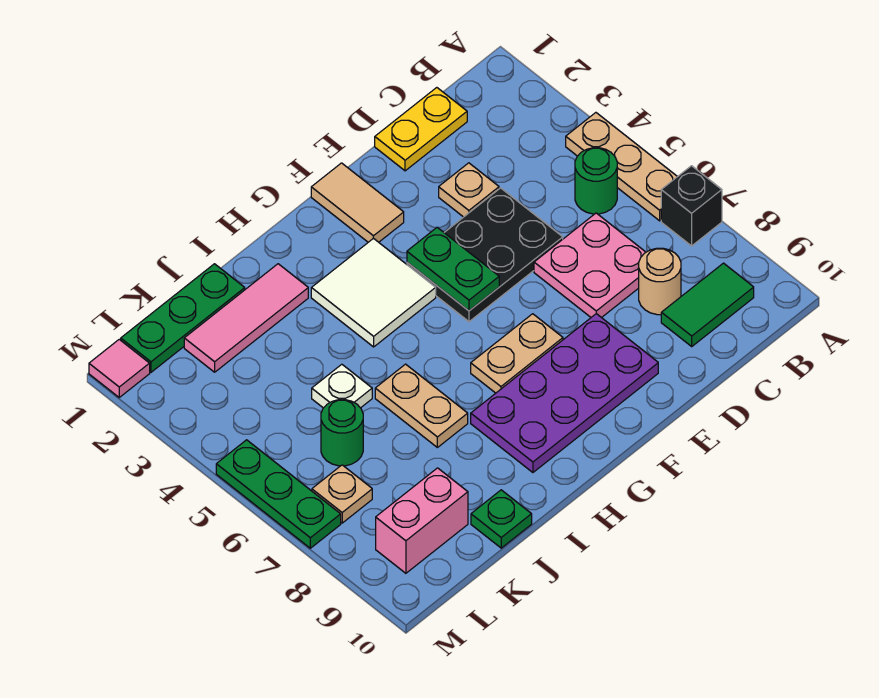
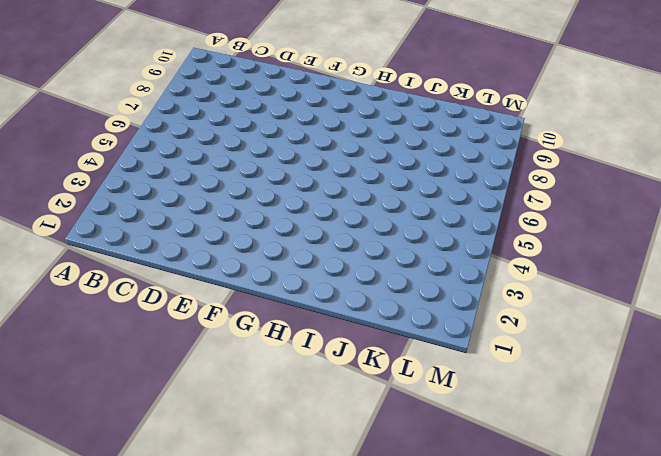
none -> tan plate A4:A6 level 1
none -> black brick A7 level 1
none -> green round brick B5 level 1

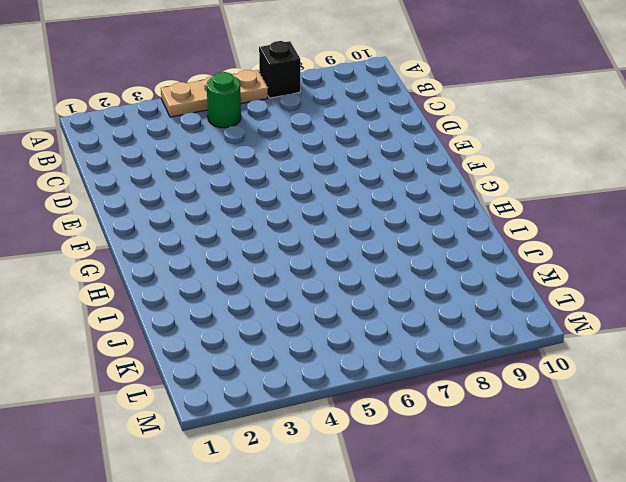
none -> green tile B9:C9 level 1
none -> yellow plate C1:D1 level 1
none -> pink plate C6:D7 level 1

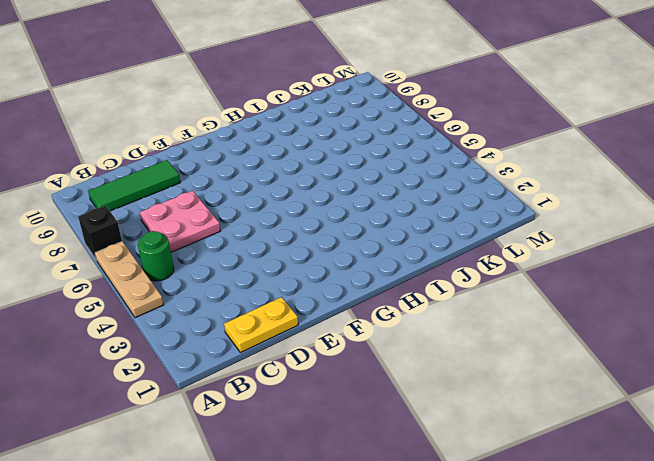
green tile B9:D9 level 1 -> green tile B9:C9 level 1
none -> tan round brick C8 level 1
none -> tan plate D3 level 1
none -> black plate D4:F5 level 1

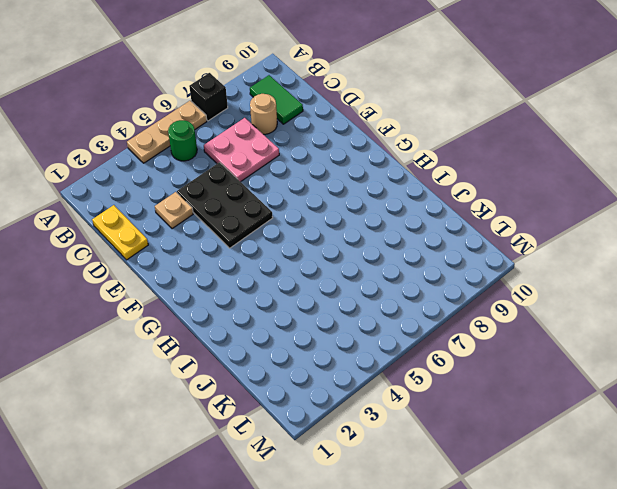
none -> purple plate E8:H9 level 1
none -> tan tile F1:F2 level 1
none -> tan plate F7:G7 level 1

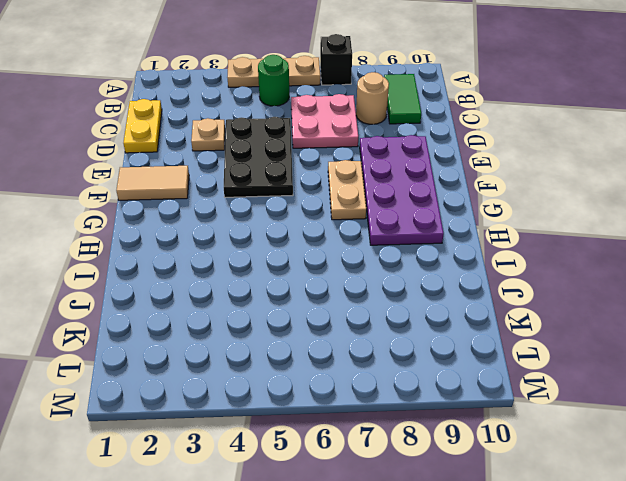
none -> white tile G3:H4 level 1
none -> pink tile I2:K2 level 1
none -> tan plate I6:I7 level 1

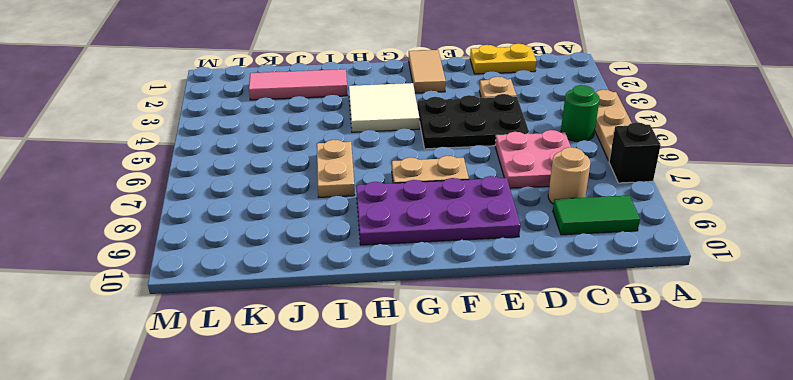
none -> green plate J1:L1 level 1
none -> white plate J5 level 1
none -> green plate J10 level 1

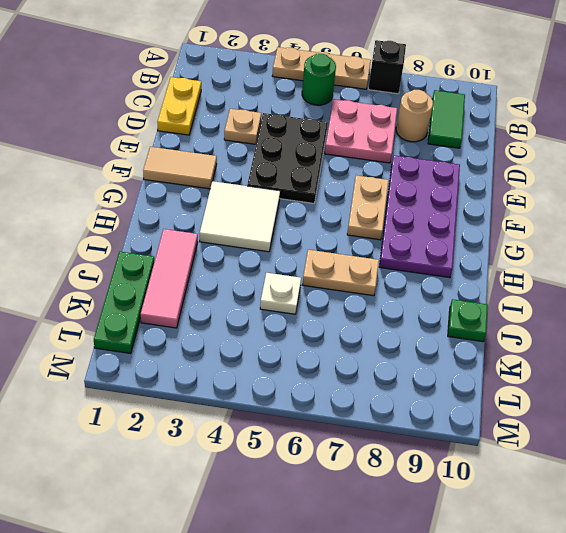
none -> green round brick K6 level 1
none -> pink brick K9:L9 level 1
none -> tan plate L7 level 1

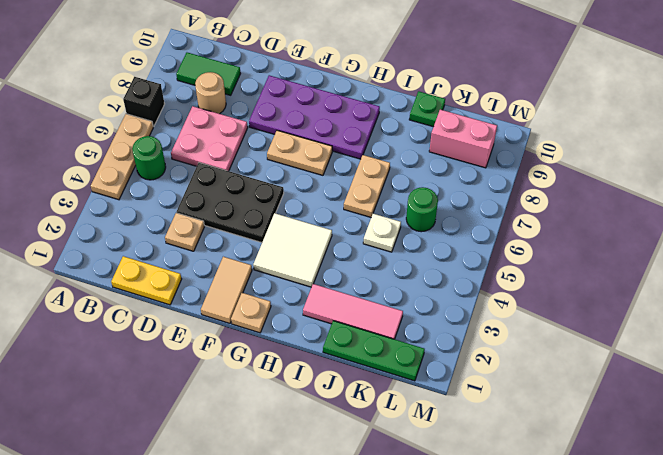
tan plate G1 level 1 -> tan plate L7 level 1
none -> pink tile M1 level 1
none -> green plate M5:M7 level 1
none -> green plate F4:F5 level 2

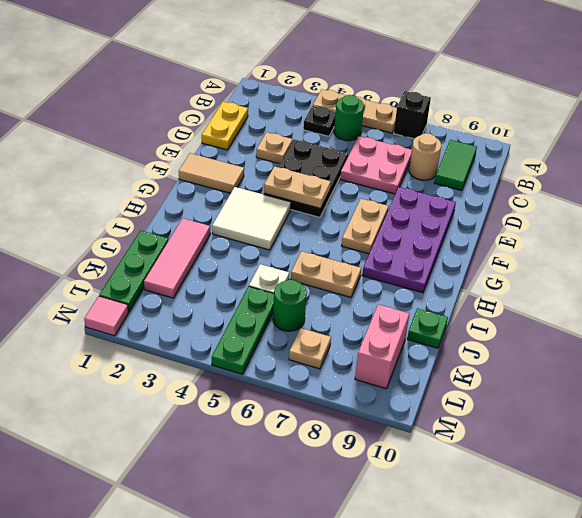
black plate B4 level 1 -> none
tan plate F4:F5 level 2 -> green plate F4:F5 level 2
green plate K5:M5 level 1 -> green plate M5:M7 level 1

